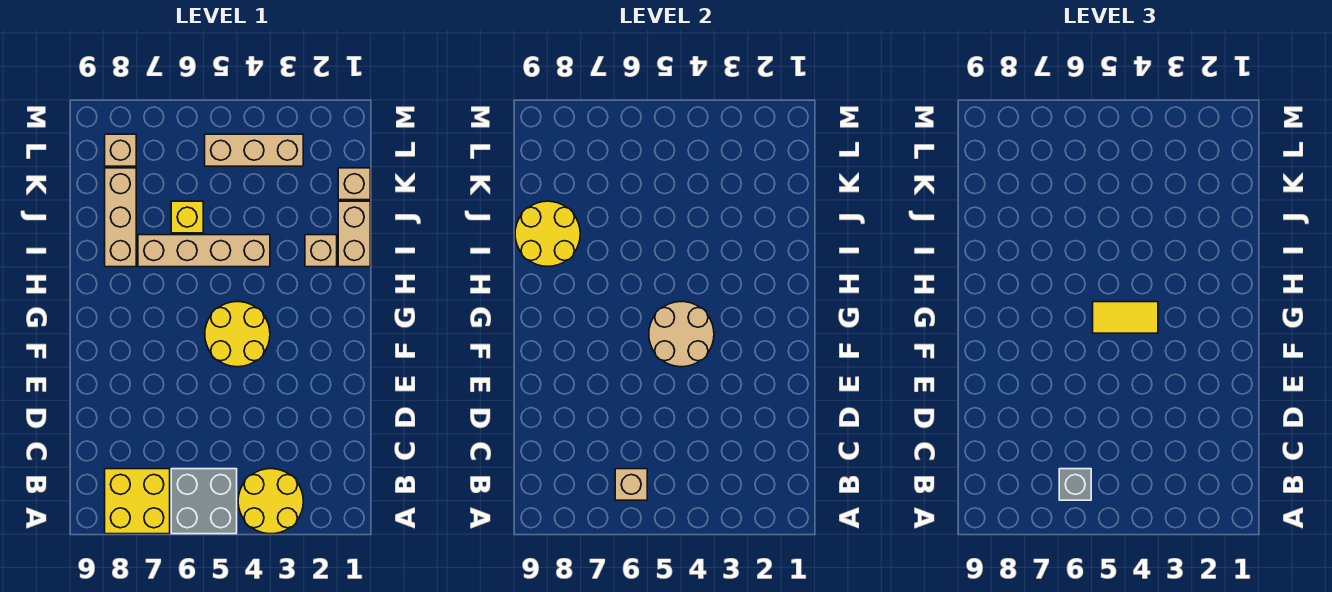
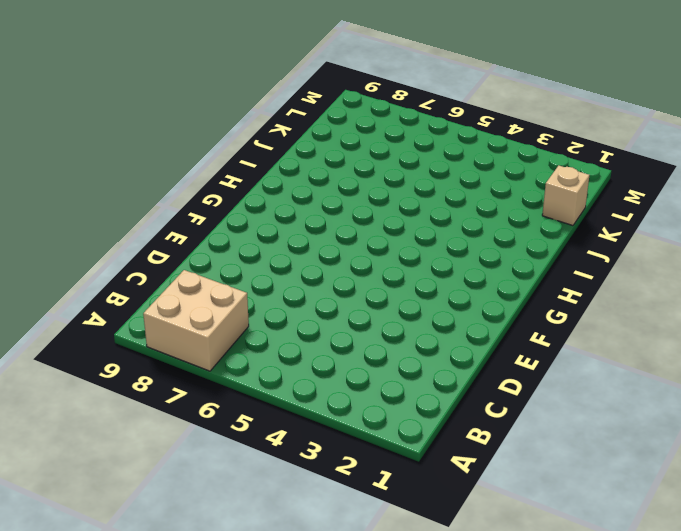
tan brick A7:B8 level 1 -> yellow brick A7:B8 level 1
none -> yellow round brick A3:B4 level 1
none -> grey brick A5:B6 level 1
none -> yellow round brick F4:G5 level 1

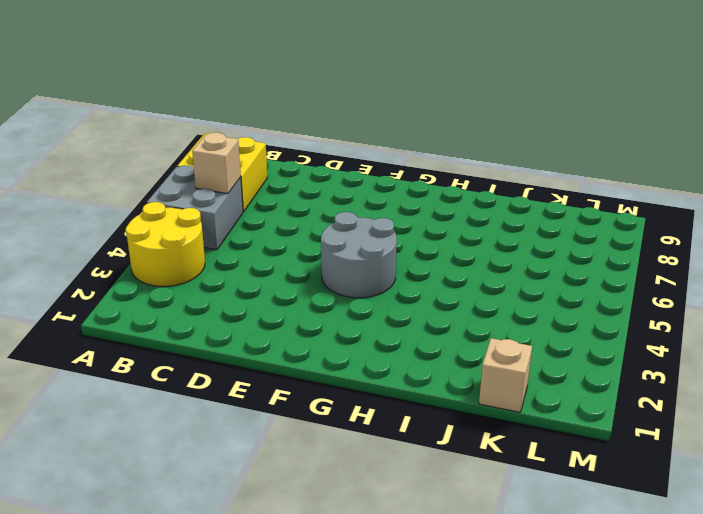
grey round brick F4:G5 level 1 -> yellow round brick F4:G5 level 1
none -> tan brick I1:J1 level 1
none -> tan brick I2 level 1
none -> tan brick I4:I7 level 1

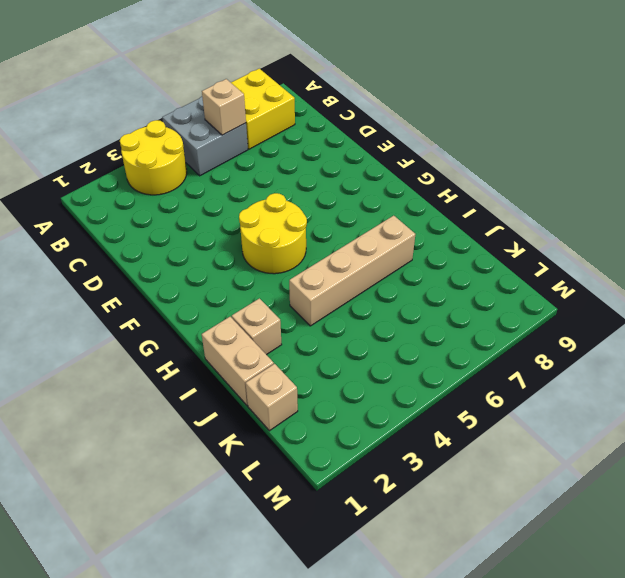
none -> tan brick I8:K8 level 1
none -> yellow brick J6 level 1
none -> tan brick L3:L5 level 1

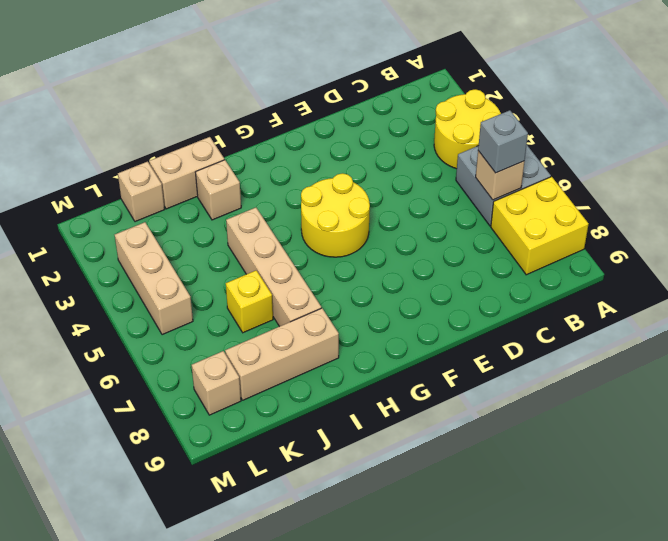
none -> tan round brick F4:G5 level 2
none -> yellow round brick I8:J9 level 2
none -> yellow tile G4:G5 level 3

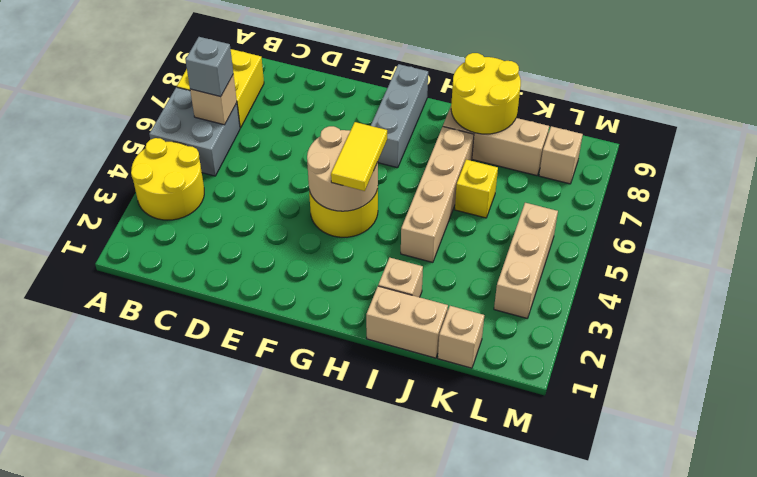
grey brick G7:G9 level 1 -> none

